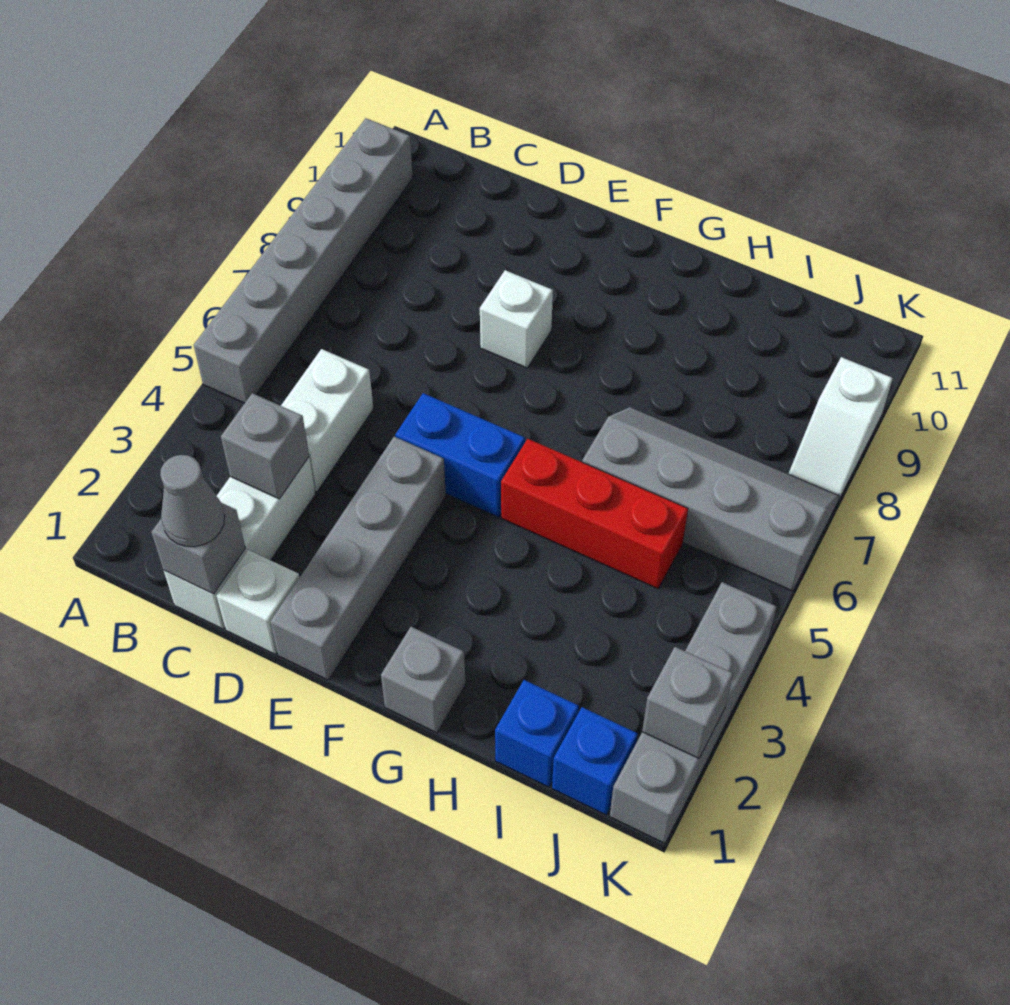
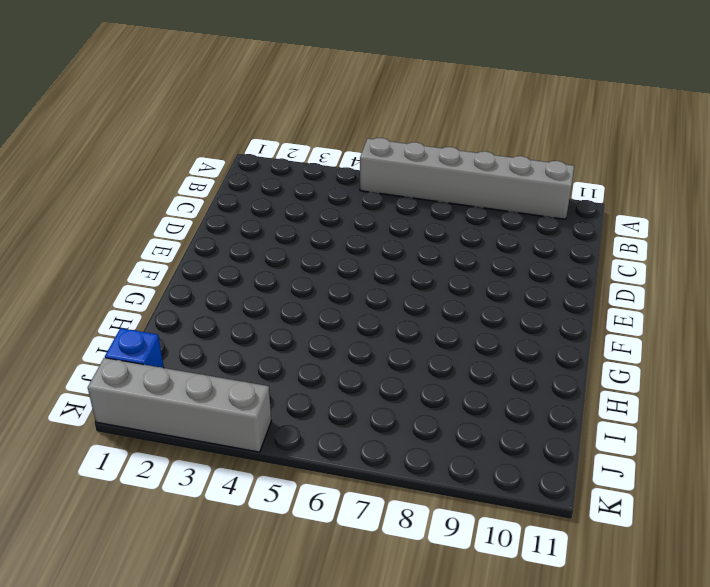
none -> white brick C1:C3 level 1
none -> white brick C4:C5 level 1
none -> white brick D1 level 1

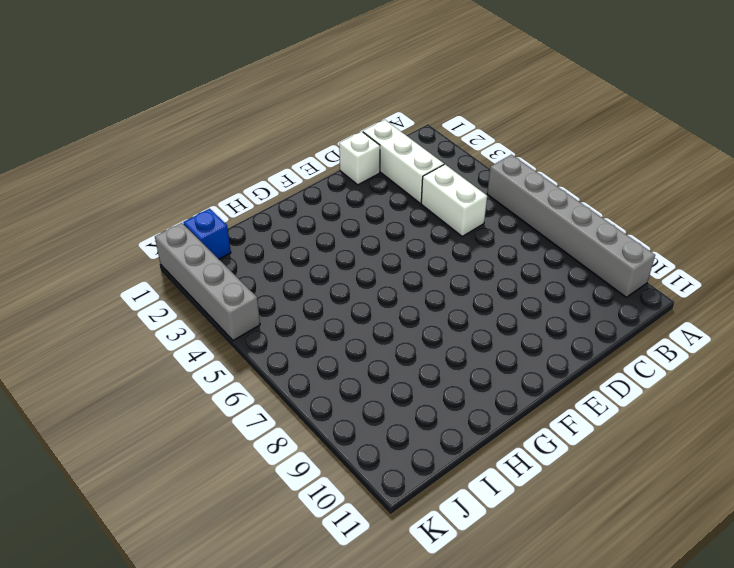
none -> grey brick E1:E4 level 1
none -> blue brick E5:F5 level 1
none -> white brick E8 level 1

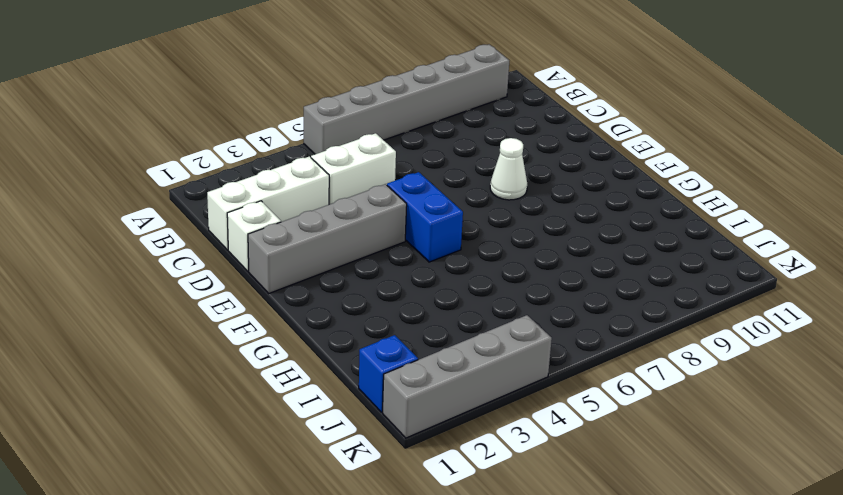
white cone E8 level 1 -> white brick E8 level 1
none -> grey brick G1 level 1
none -> red brick G5:I5 level 1
none -> grey slope H6:K7 level 1 top 6

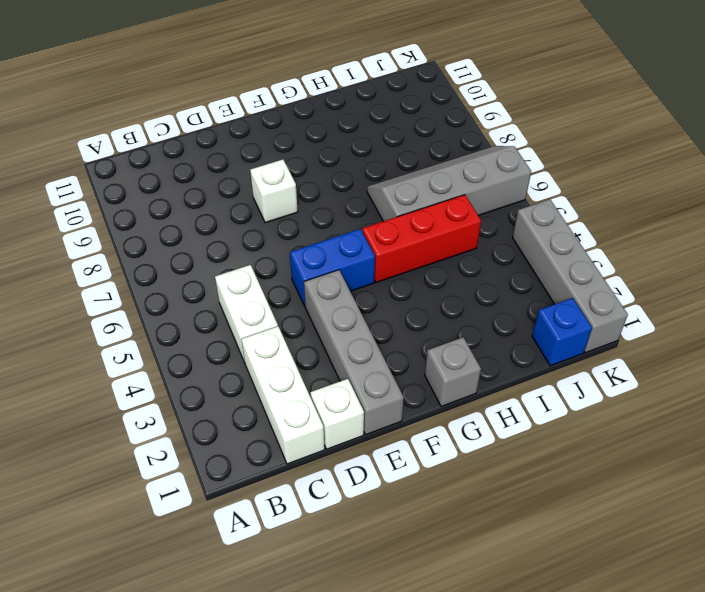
none -> grey brick A5:A10 level 1
none -> blue brick I1 level 1
none -> white slope K8:K9 level 1 top 9

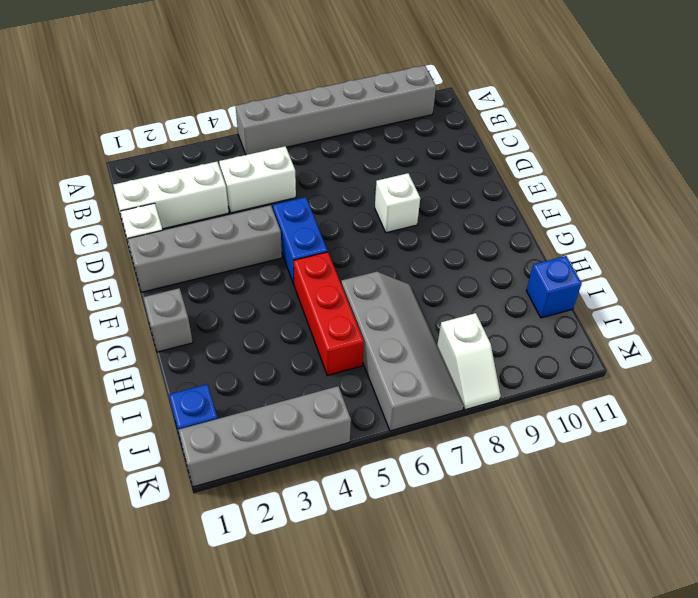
blue brick I11 level 1 -> blue brick I1 level 1
white slope J8:K8 level 1 top J -> white slope K8:K9 level 1 top 9
none -> grey brick C1 level 2
none -> grey brick C3 level 2
none -> grey brick K2 level 2

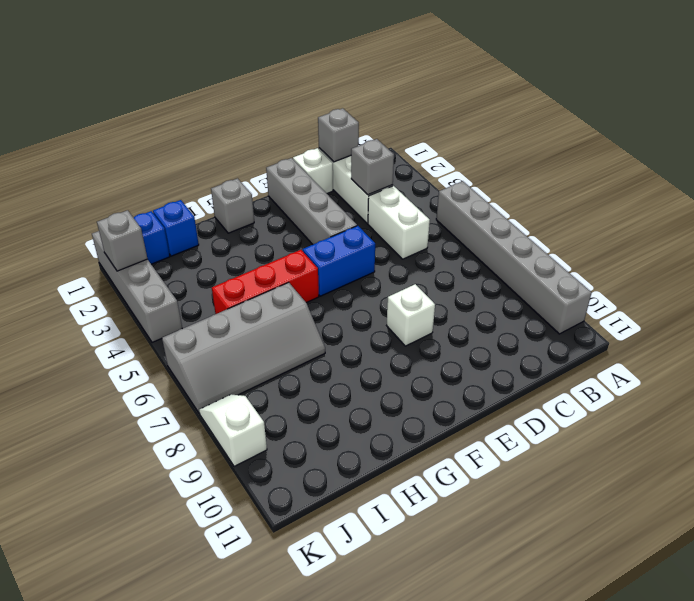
none -> grey cone C1 level 3

